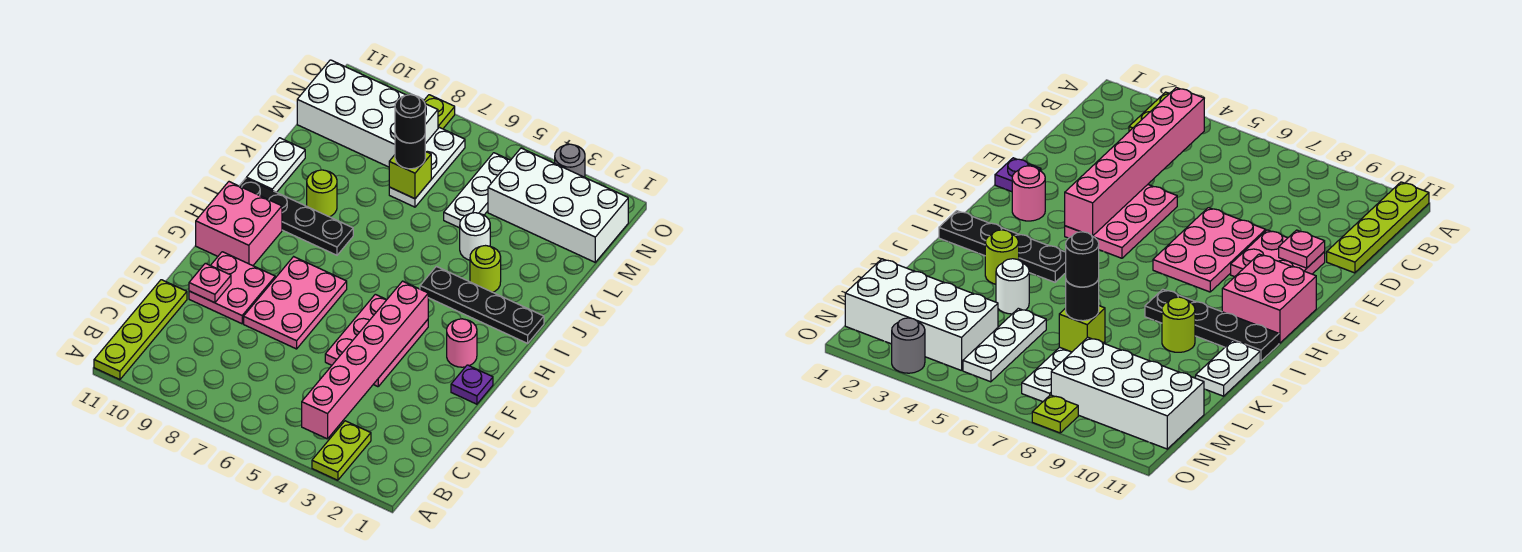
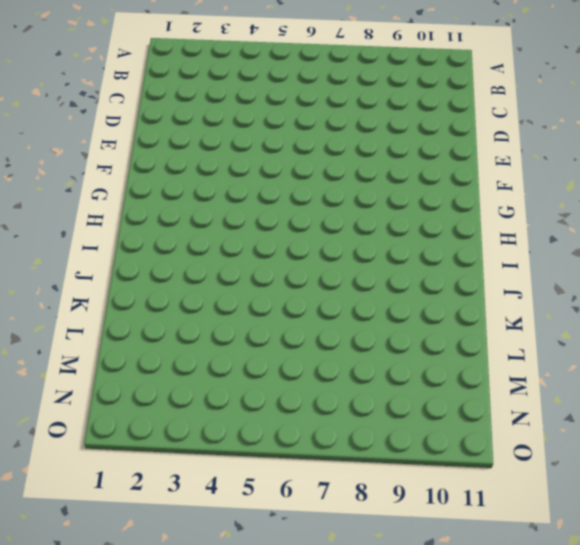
none -> lime plate A3:B3 level 1
none -> lime plate A11:D11 level 1
none -> pink plate E4:G5 level 1

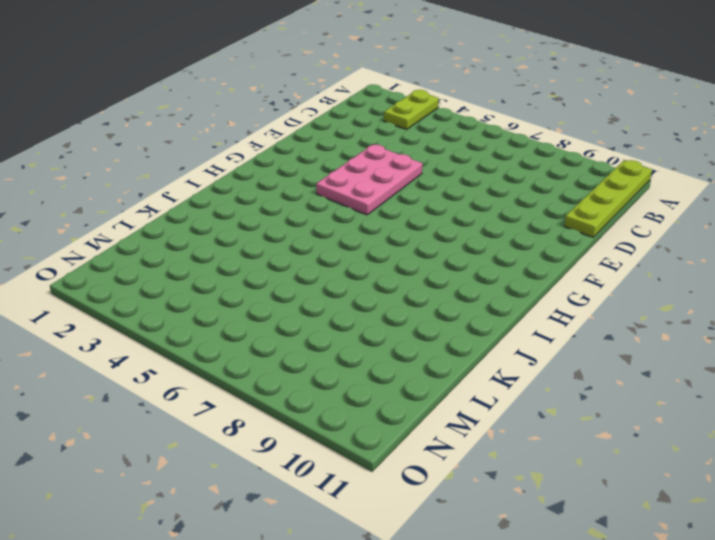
none -> pink plate E7:G8 level 1
none -> pink plate E9:F10 level 1
none -> purple plate F1 level 1

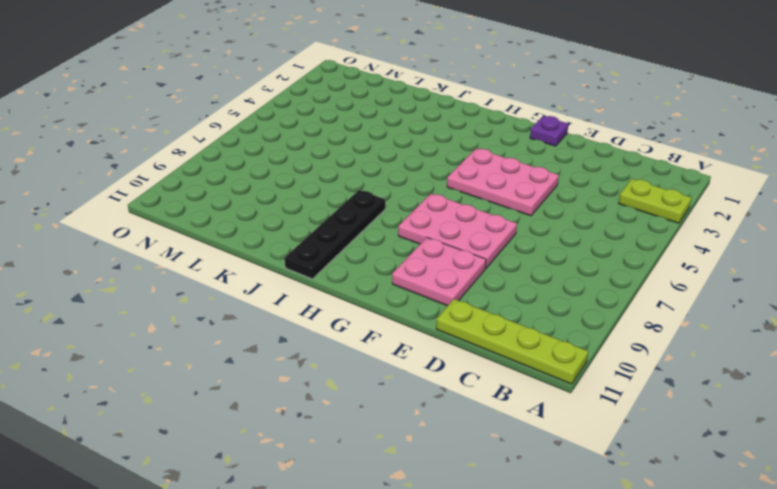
none -> pink round brick G2 level 1
none -> pink brick G10:H11 level 1
none -> black plate I1:I4 level 1

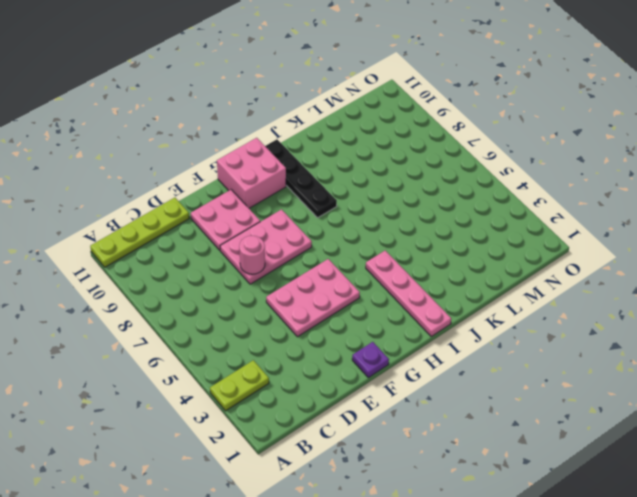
pink round brick E7 level 2 -> pink round brick G2 level 1
pink plate I1:I4 level 1 -> black plate I1:I4 level 1
none -> lime round brick J3 level 1
none -> lime round brick J9 level 1
none -> white plate J11:K11 level 1

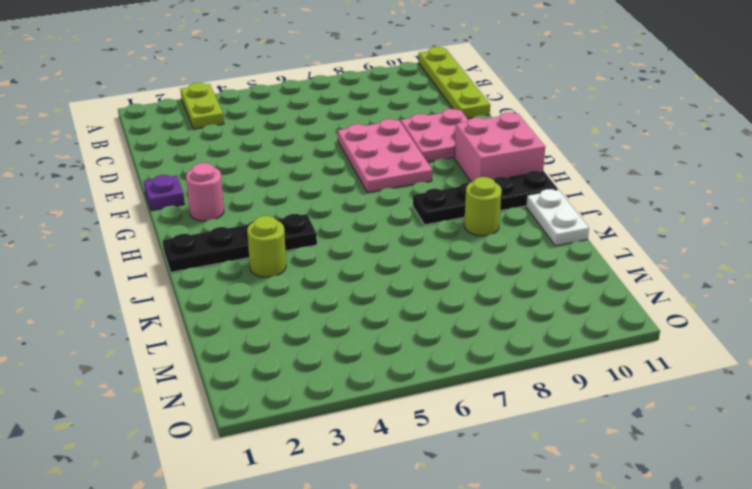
none -> pink plate E4:G5 level 1
none -> white round brick K4 level 1
none -> white plate L5:N5 level 1

